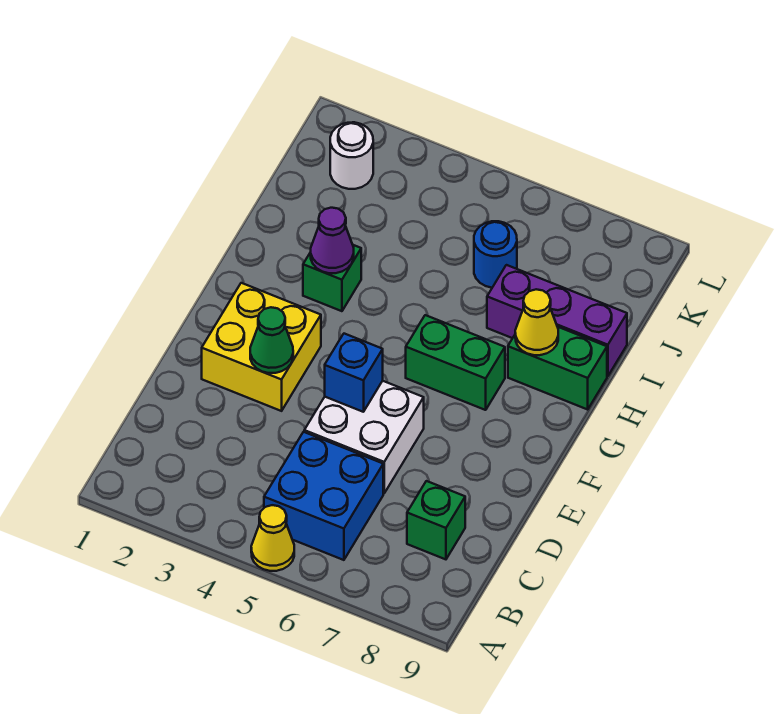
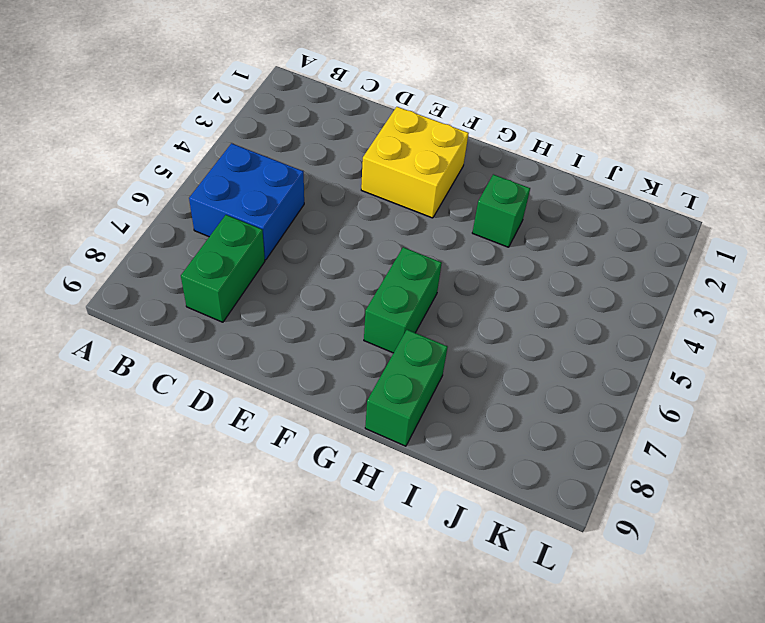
green brick C7:C8 level 1 -> green brick C8 level 1
none -> yellow cone A5 level 1
none -> white brick D5:E6 level 1
none -> purple brick I7:I9 level 1

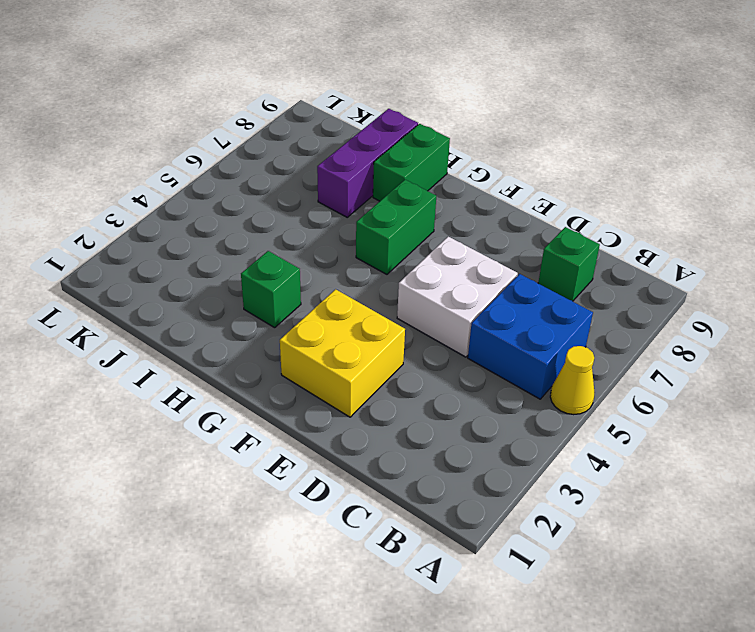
none -> blue round brick J6 level 1
none -> white round brick K2 level 1
none -> green cone E3 level 2

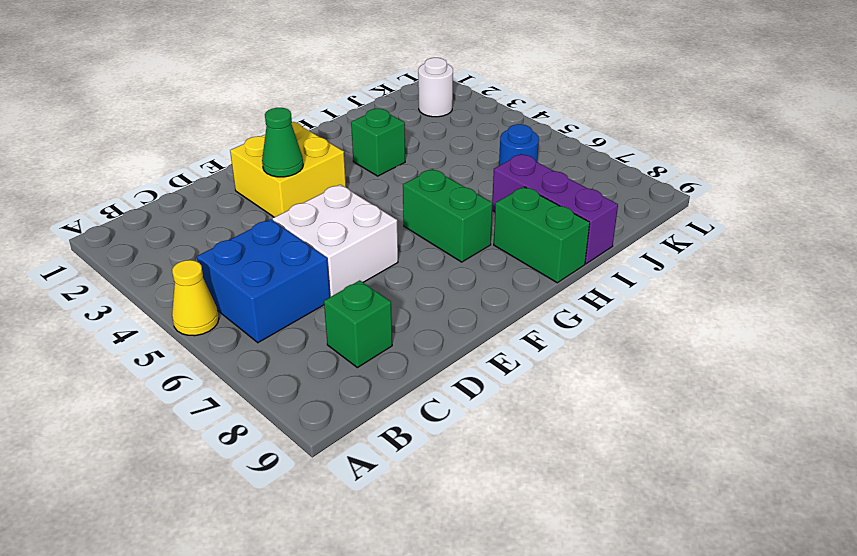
none -> blue brick E5 level 2
none -> purple cone H3 level 2
none -> yellow cone H8 level 2

